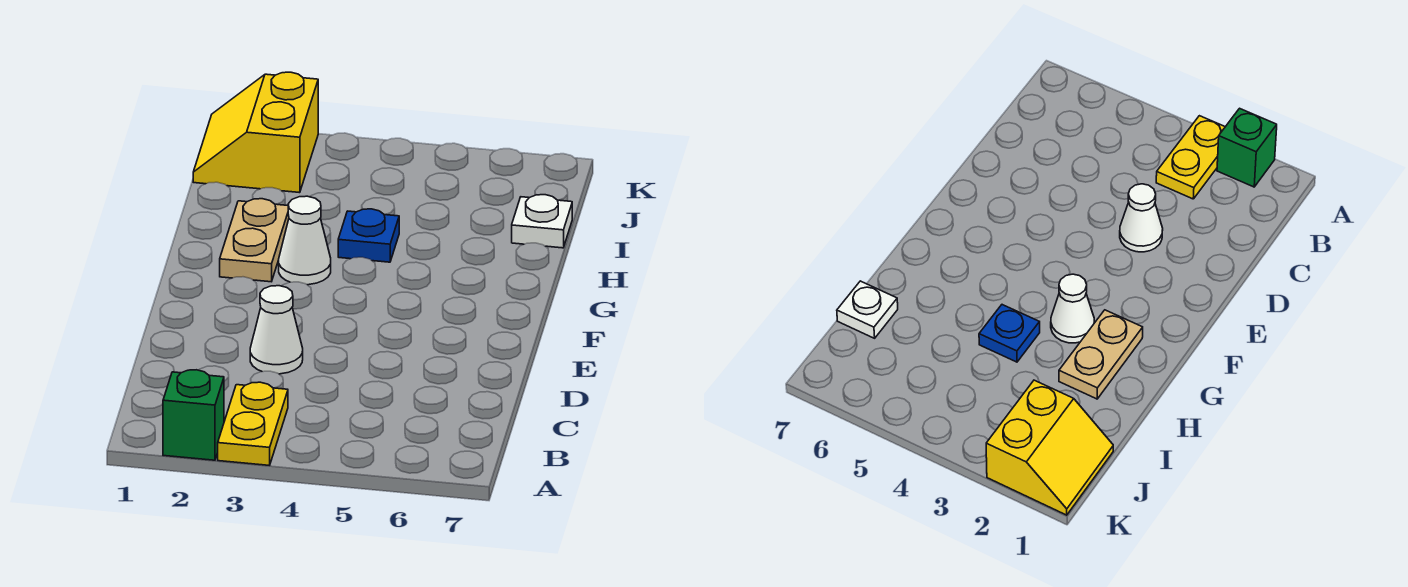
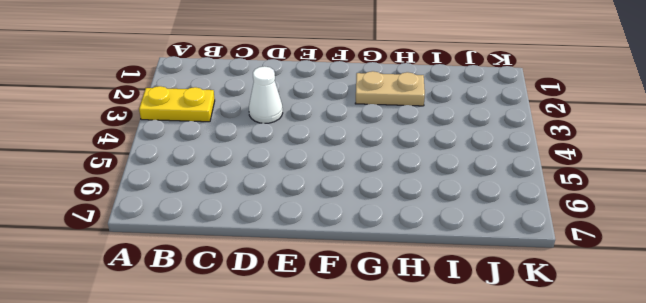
none -> green brick A2 level 1
none -> white cone G3 level 1

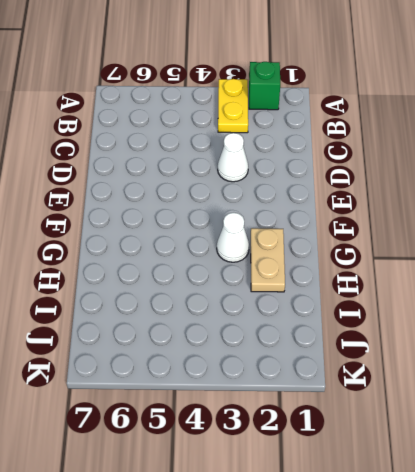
none -> blue plate H4 level 1
none -> white plate I7 level 1

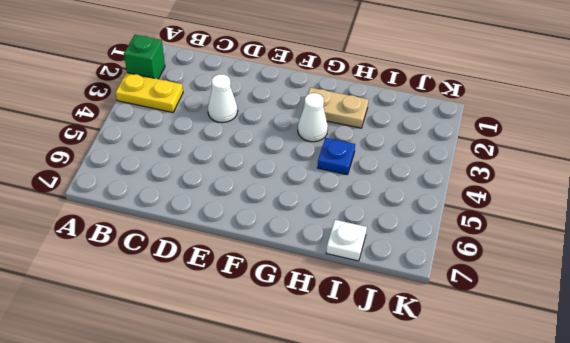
none -> yellow slope J1:K2 level 1 top 2

